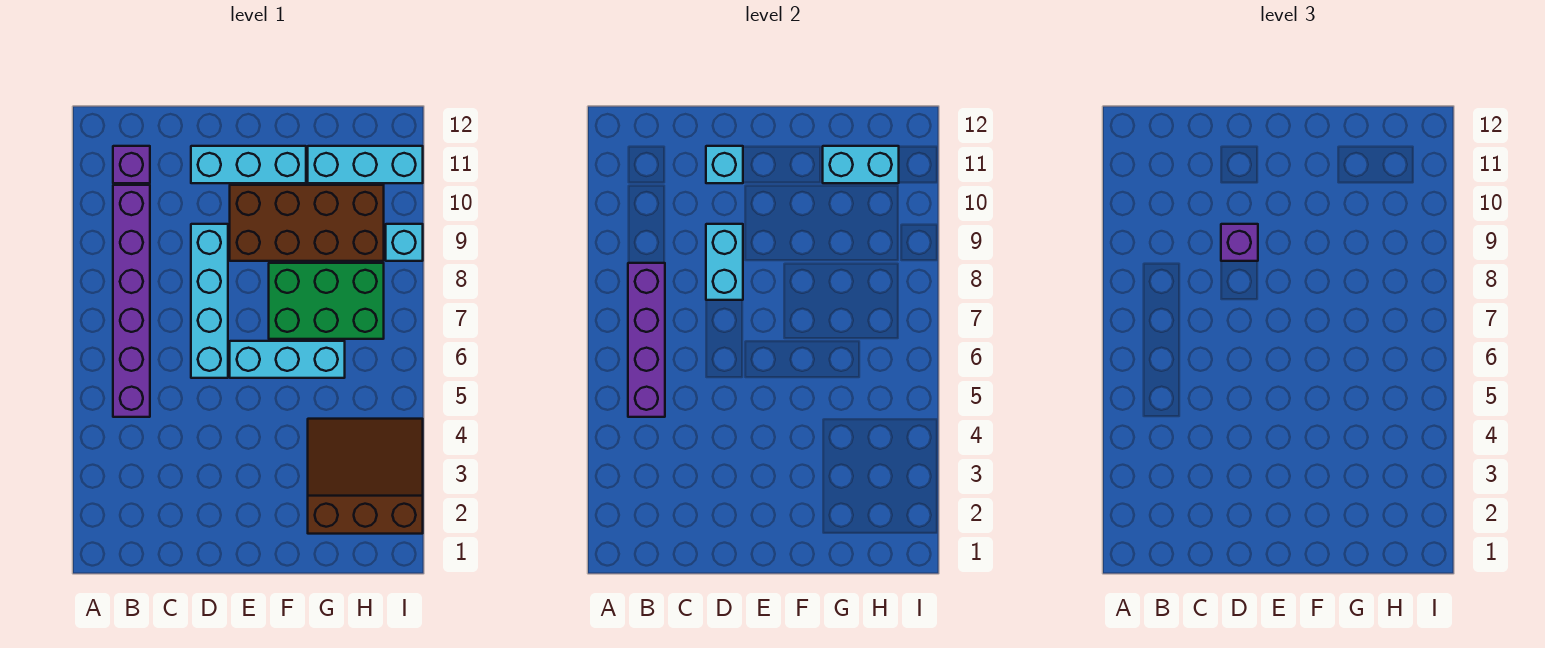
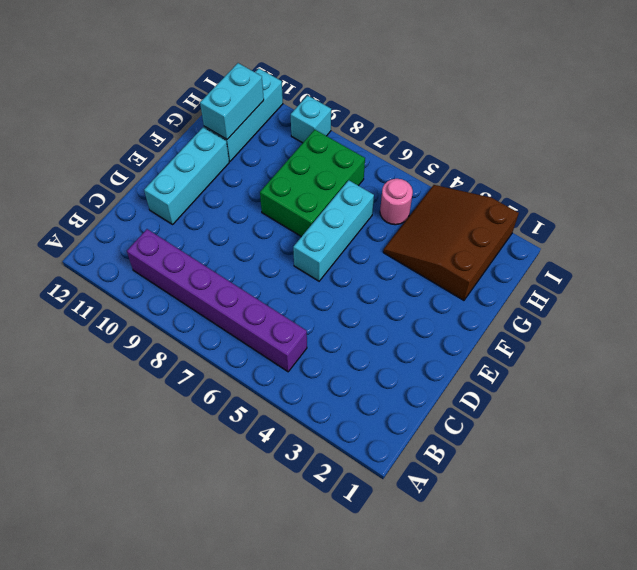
pink round brick H5 level 1 -> none
none -> purple brick B11 level 1
none -> cyan brick D6:D9 level 1
none -> brown brick E9:H10 level 1

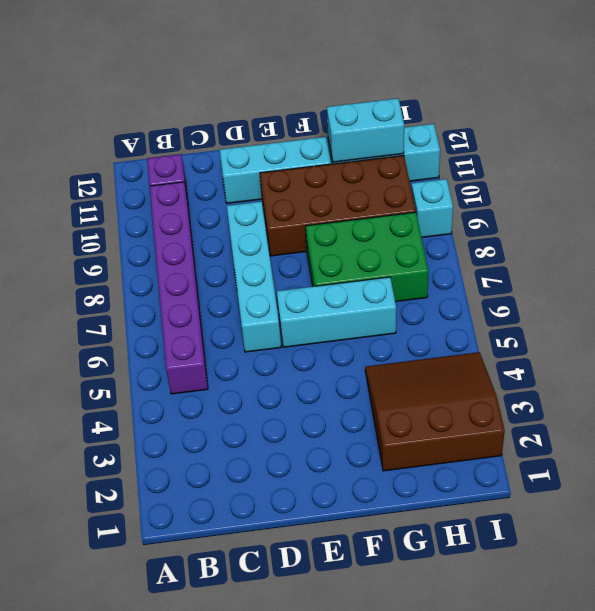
none -> purple brick B5:B8 level 2
none -> cyan brick D8:D9 level 2
none -> cyan brick D11 level 2

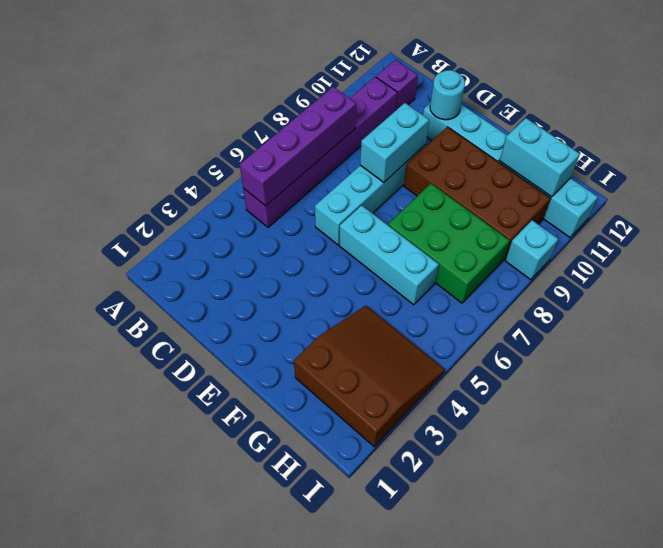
cyan round brick D11 level 2 -> cyan brick D11 level 2
none -> purple brick D9 level 3

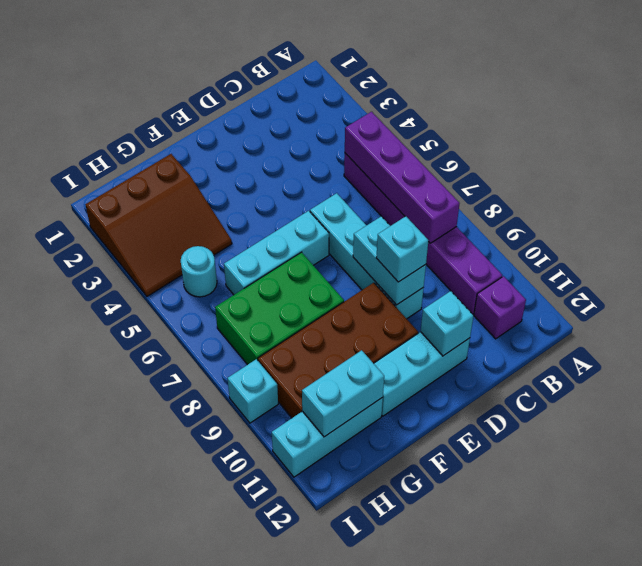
cyan brick D9 level 3 -> purple brick D9 level 3
cyan round brick H5 level 1 -> none

